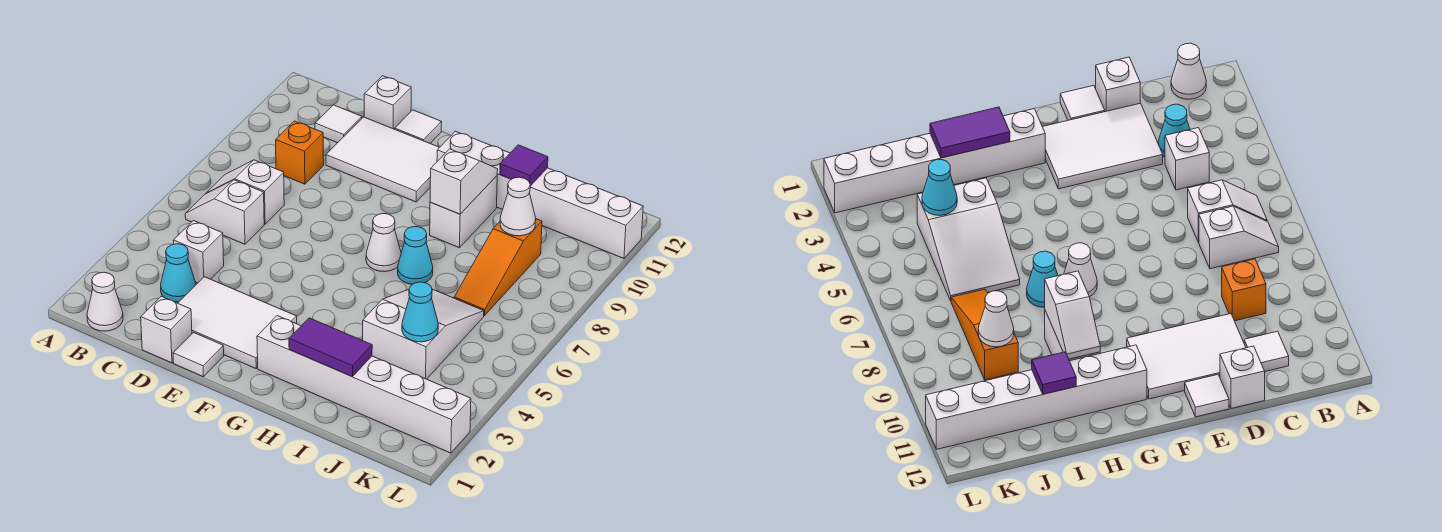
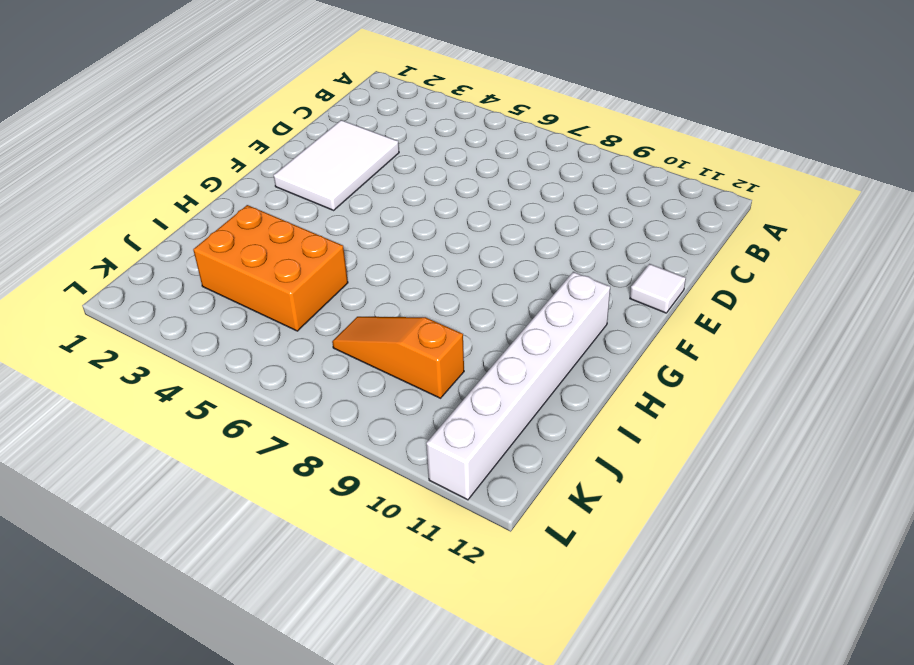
orange brick I3:J5 level 1 -> white slope I4:J6 level 1 top 4
none -> white cone B1 level 1
none -> white slope B6:C6 level 1 top C
none -> white slope B7:C7 level 1 top C

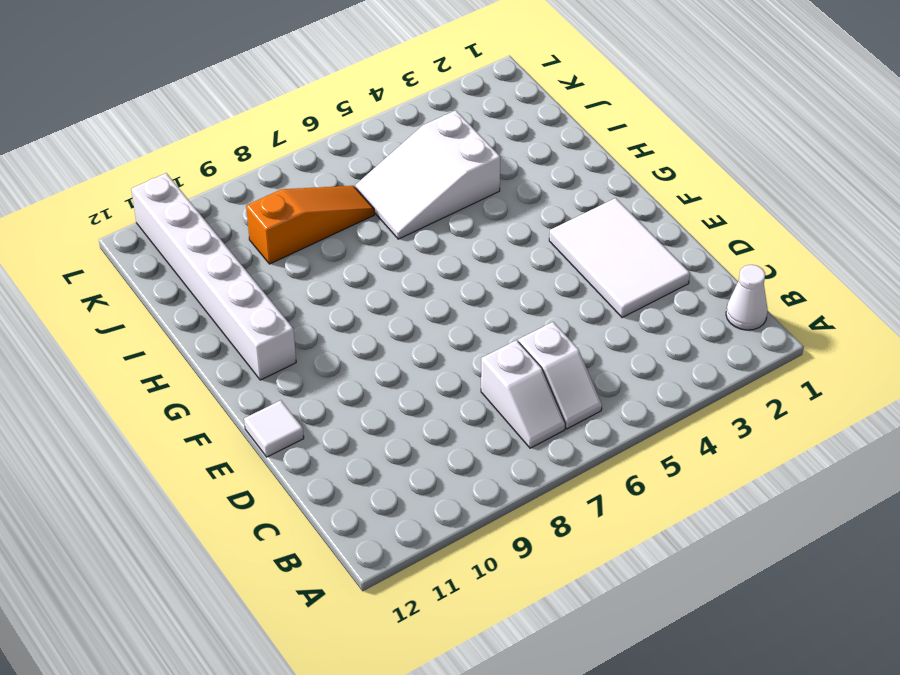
none -> cyan cone C3 level 1
none -> white brick C4 level 1
none -> orange brick C9 level 1

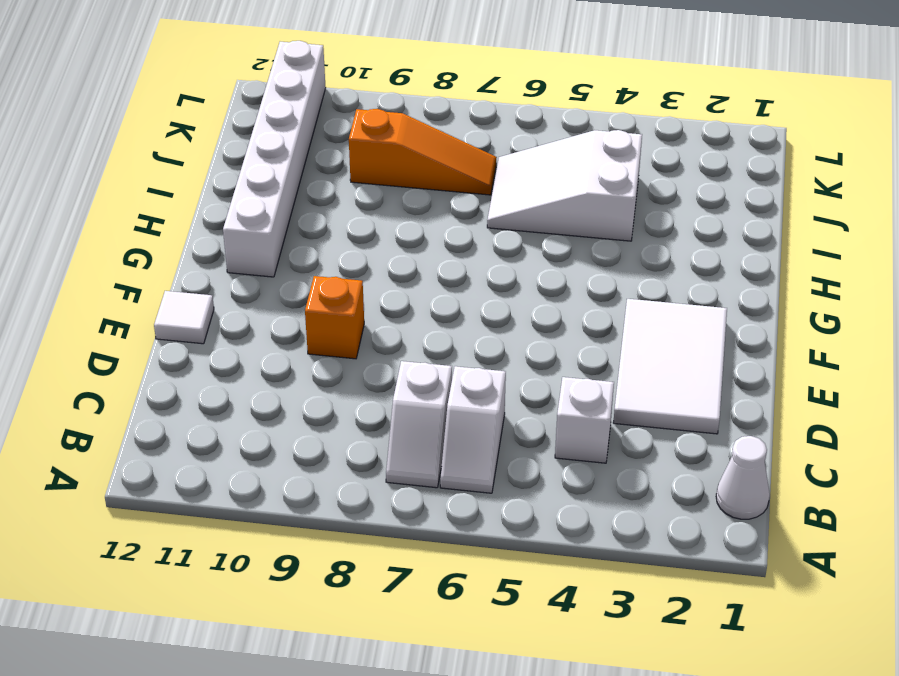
orange brick E9 level 1 -> orange brick C9 level 1
none -> cyan cone C3 level 1
none -> white tile C11 level 1
none -> white brick D1 level 1

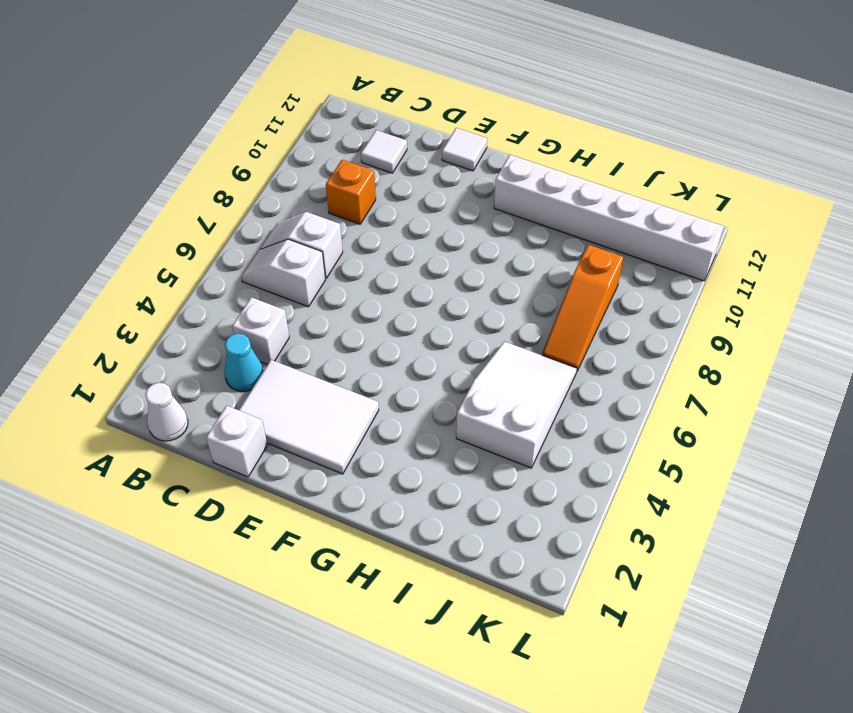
none -> white tile D10:F11 level 1
none -> white brick D12 level 1
none -> white tile E1 level 1

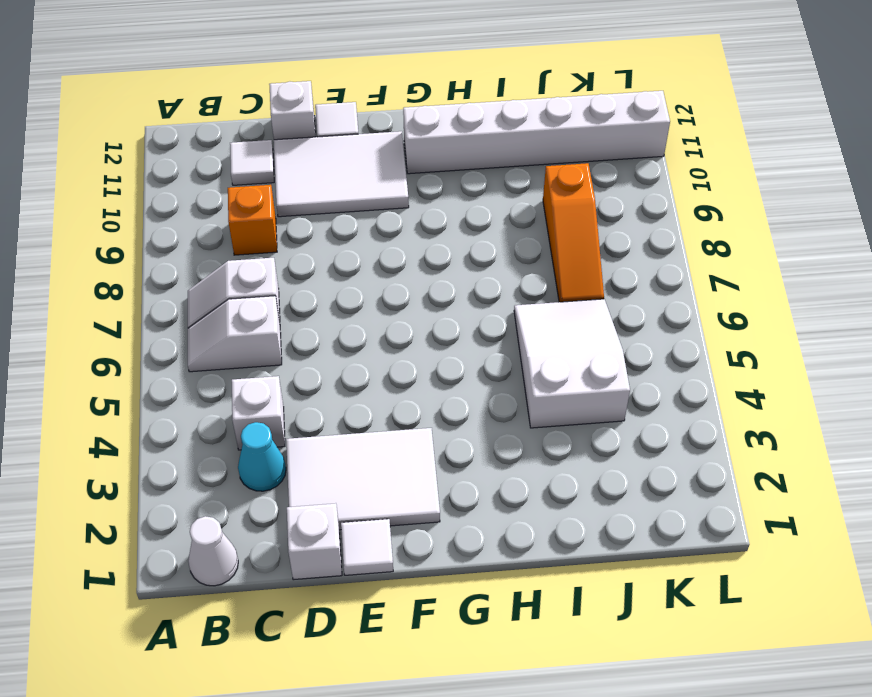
none -> white brick G2:L2 level 1
none -> white cone G7 level 1
none -> cyan cone H7 level 1

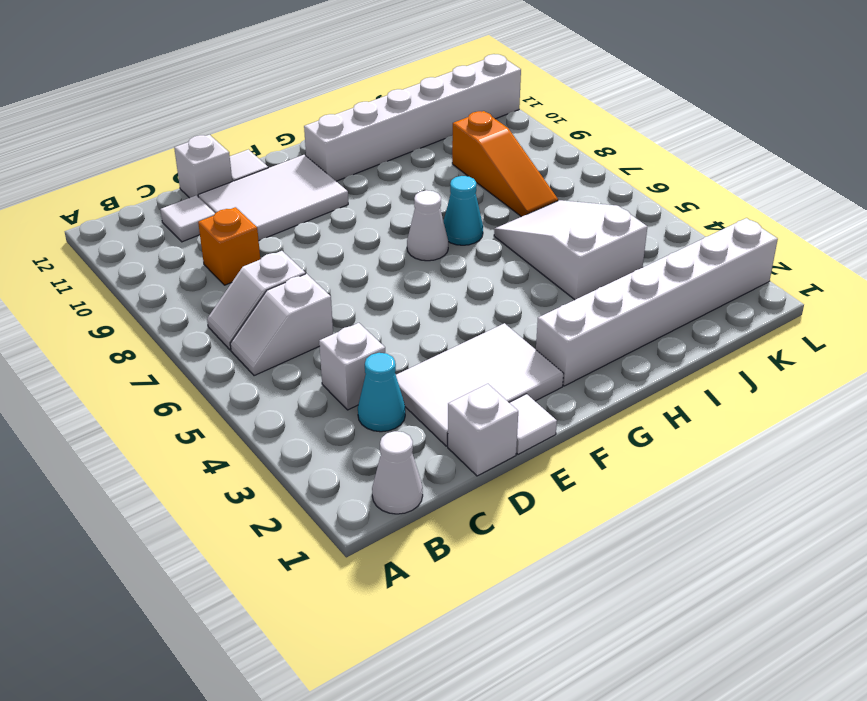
none -> white brick H9:H10 level 1
none -> purple tile H2:I2 level 2
none -> white slope H9:H10 level 2 top 9

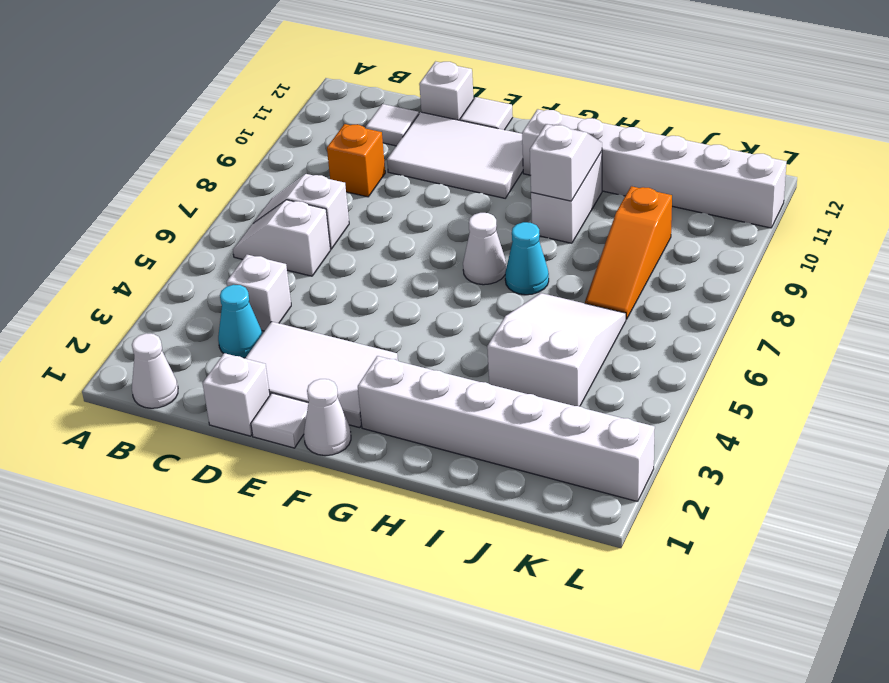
white cone F1 level 1 -> white cone J9 level 2
none -> purple tile H2:I2 level 2
none -> purple tile I11 level 2
none -> cyan cone J4 level 2

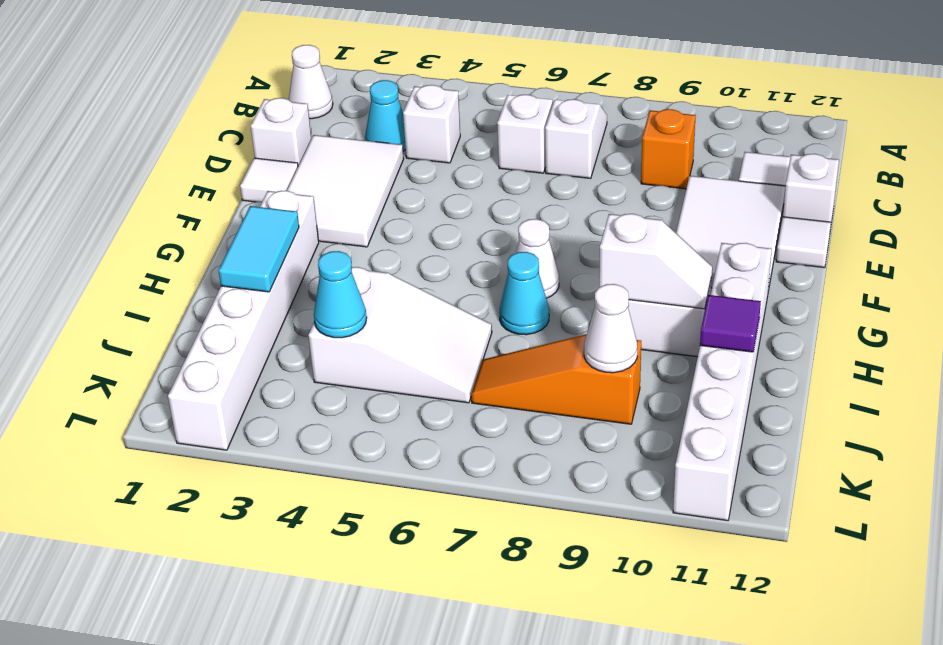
cyan tile H2:I2 level 2 -> purple tile H2:I2 level 2

